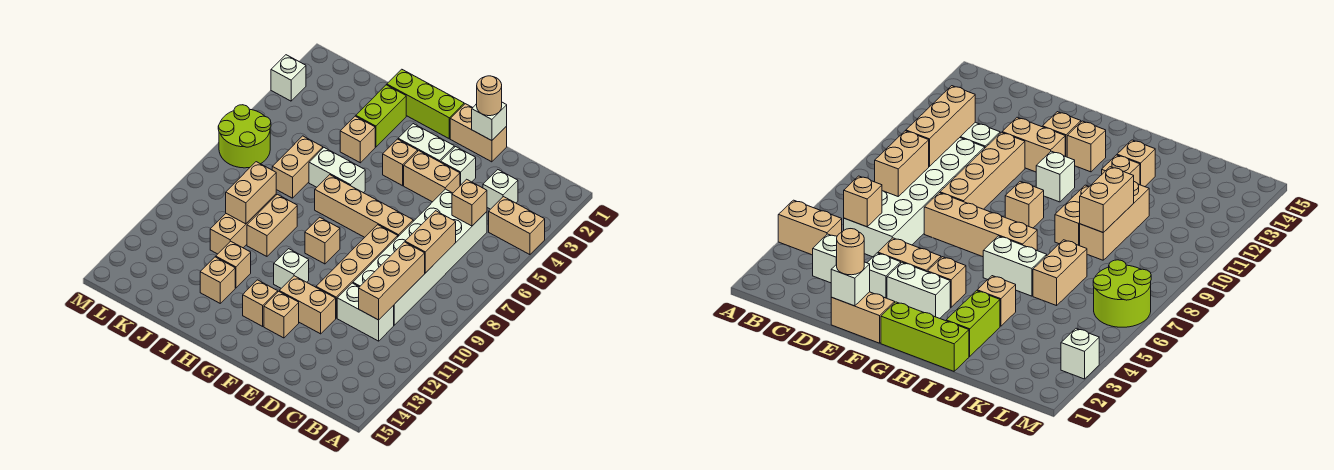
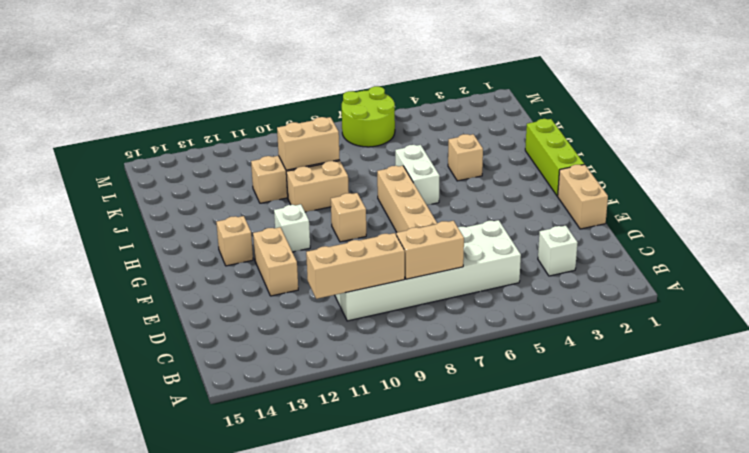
none -> tan brick A4:B4 level 1
none -> white brick C11:D11 level 1
none -> white brick E3 level 1
none -> tan brick E4:F4 level 1

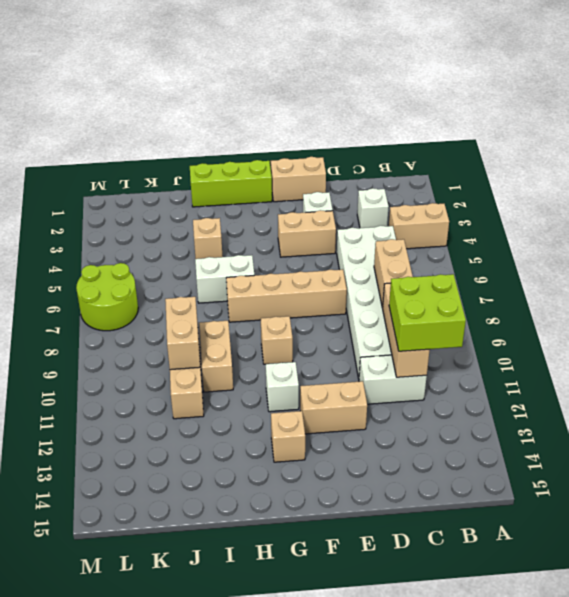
lime brick B10:C11 level 3 -> none
none -> tan brick E8:E11 level 1
none -> white brick F3:G3 level 1
none -> tan brick F13 level 1
none -> tan brick G4 level 1

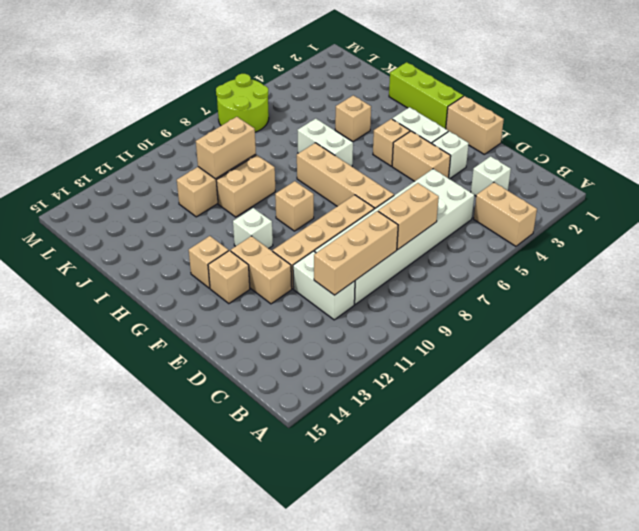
none -> lime brick I2:I3 level 1
none -> tan brick I12 level 1
none -> tan brick I13 level 1
none -> tan brick J6:J7 level 1

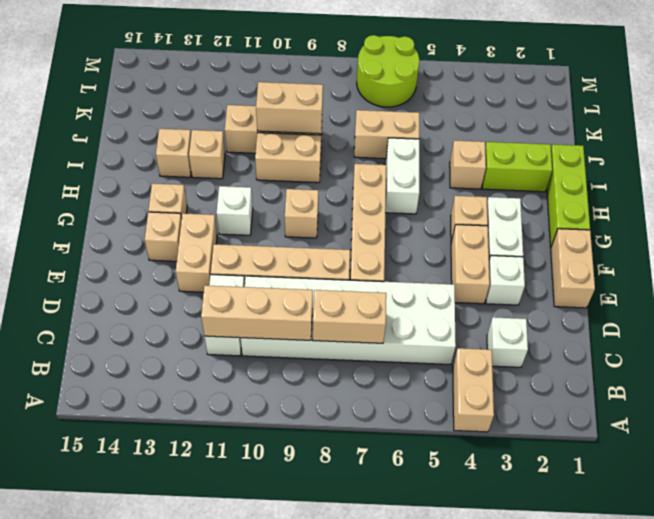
none -> white brick M3 level 1
none -> tan brick C5 level 2
none -> white brick E1 level 2
none -> tan round brick E1 level 3

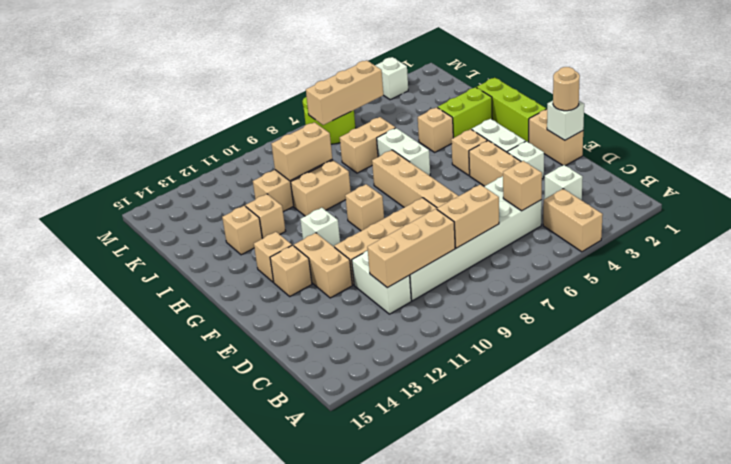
tan brick L5:L7 level 2 -> none

